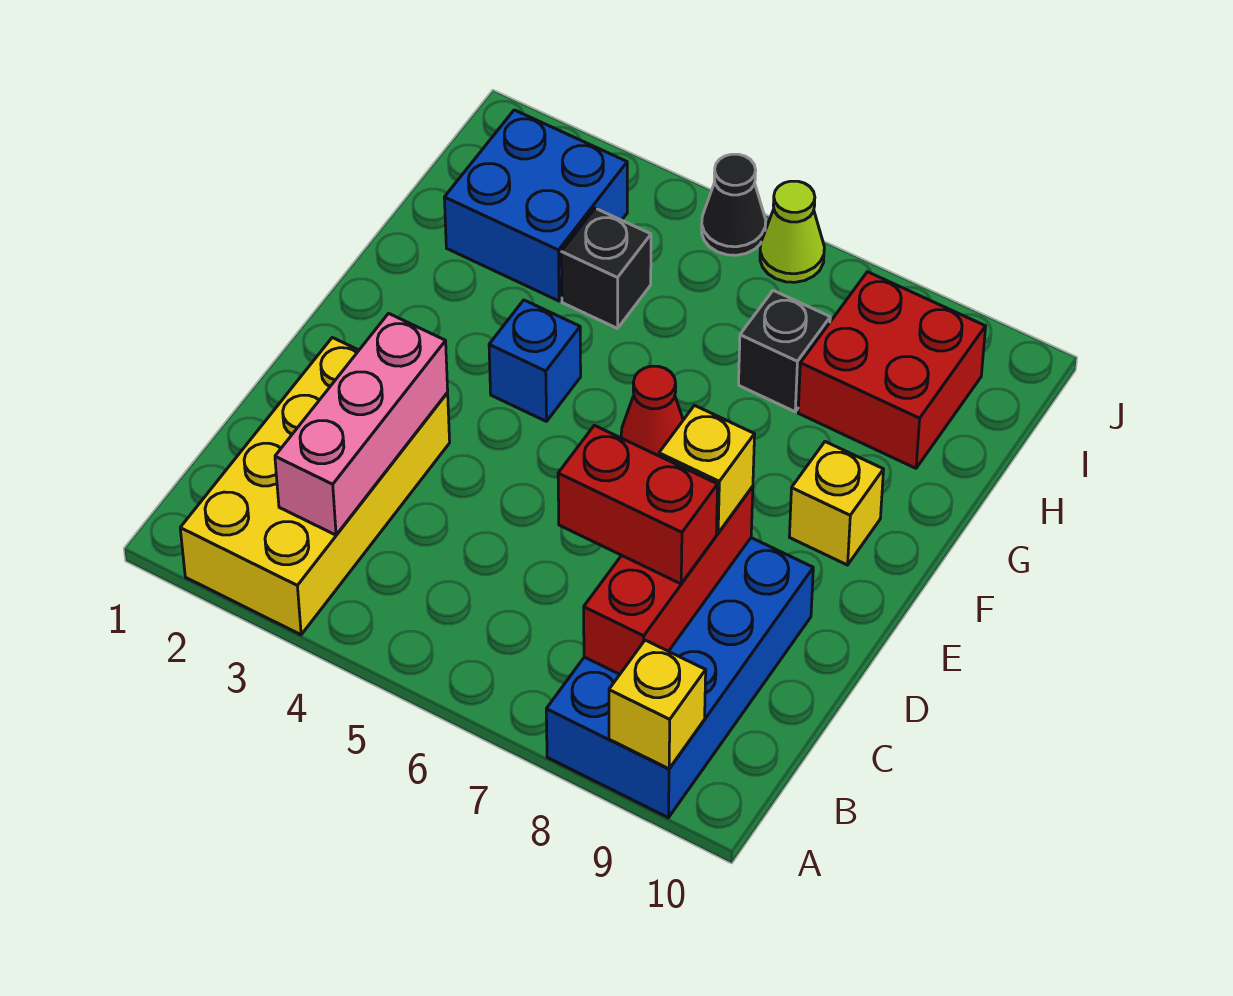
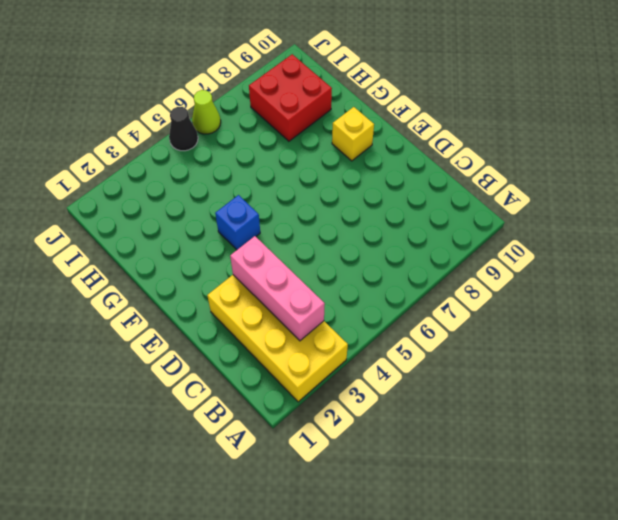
none -> blue brick A8:D9 level 1
none -> red cone F6 level 1
none -> blue brick H2:I3 level 1

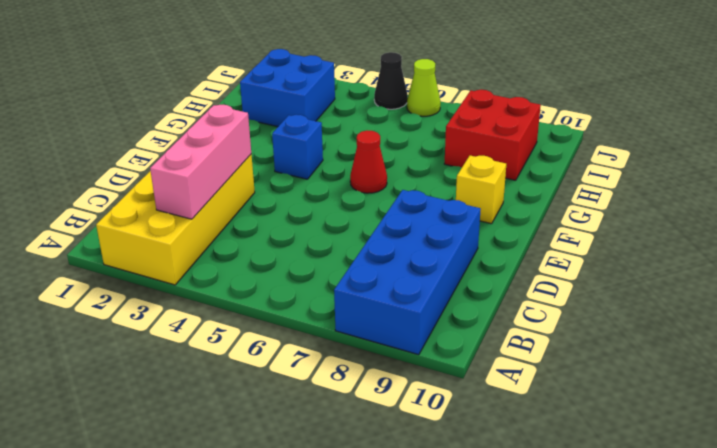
none -> black brick H4 level 1
none -> black brick H7 level 1
none -> yellow brick A9 level 2

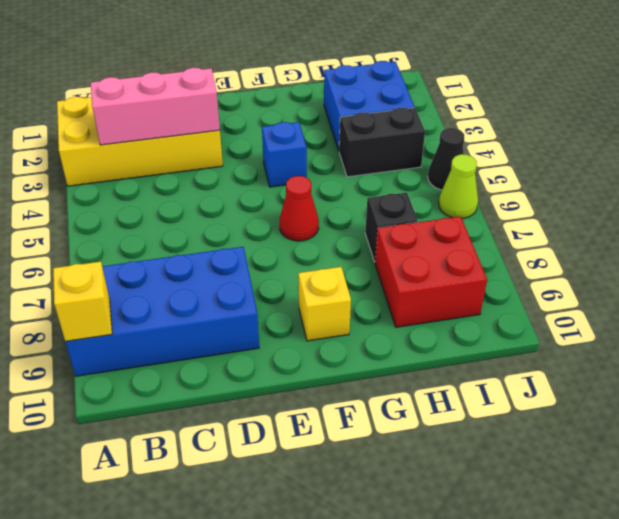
black brick H4:I4 level 1 -> black brick H4 level 1
none -> red brick B8:D8 level 2
none -> red brick C7:C8 level 3
none -> yellow brick D8 level 3

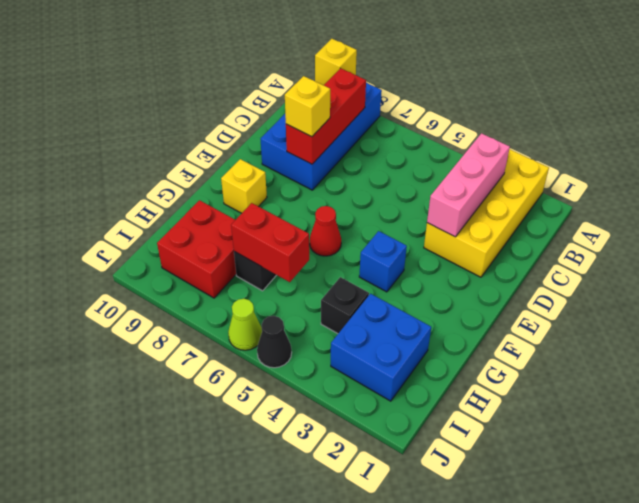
red brick H6:H7 level 2 -> red brick C7:C8 level 3

